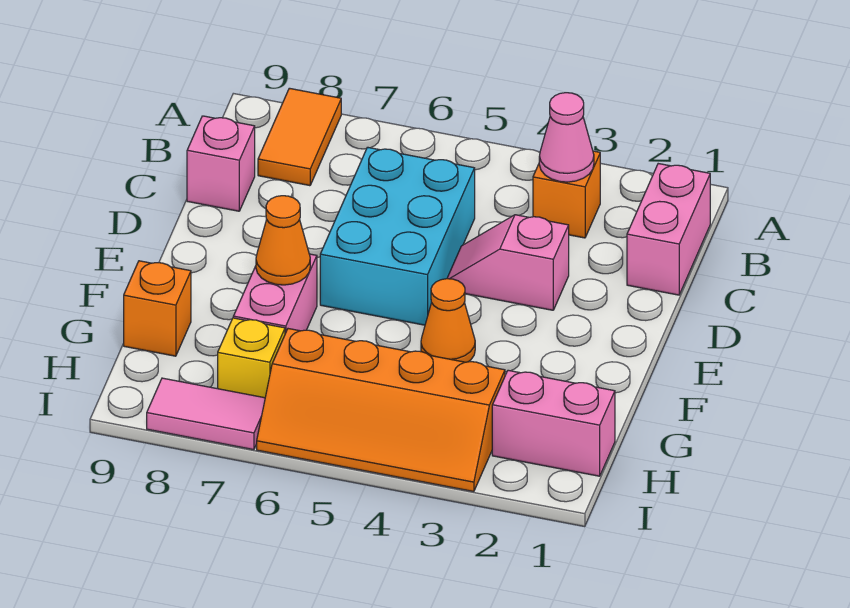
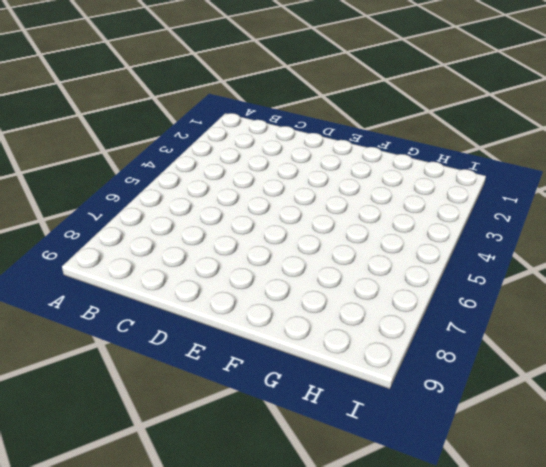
none -> orange tile A8:B8 level 1
none -> pink brick B1:C1 level 1
none -> orange brick B3 level 1

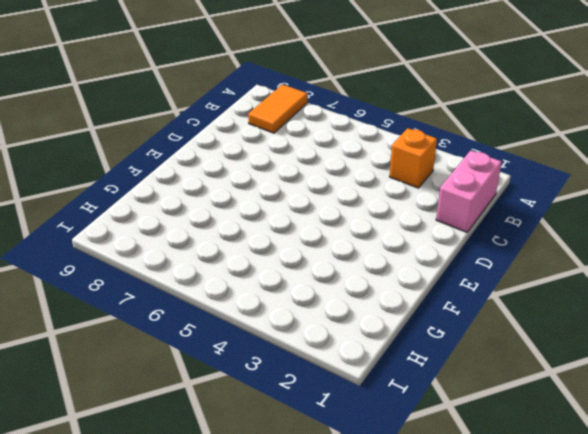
none -> cyan brick C5:E6 level 1
none -> pink brick C9 level 1
none -> pink slope D3:D4 level 1 top 3

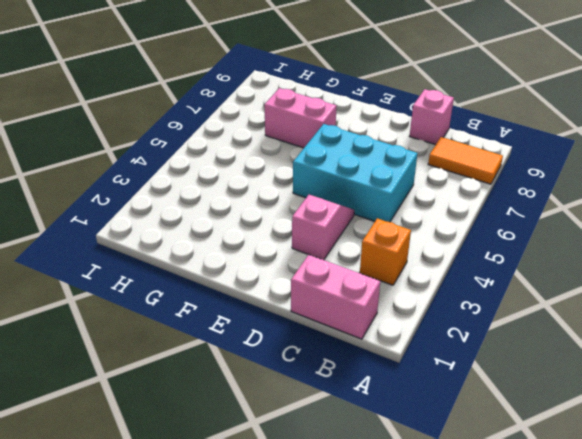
none -> orange cone F4 level 1
none -> orange brick G9 level 1
none -> pink brick H1:H2 level 1

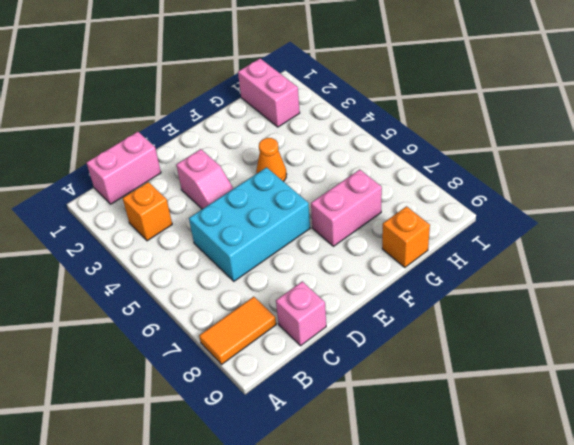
none -> orange slope H3:I6 level 1 top H
none -> yellow brick H7 level 1
none -> pink tile I7:I8 level 1

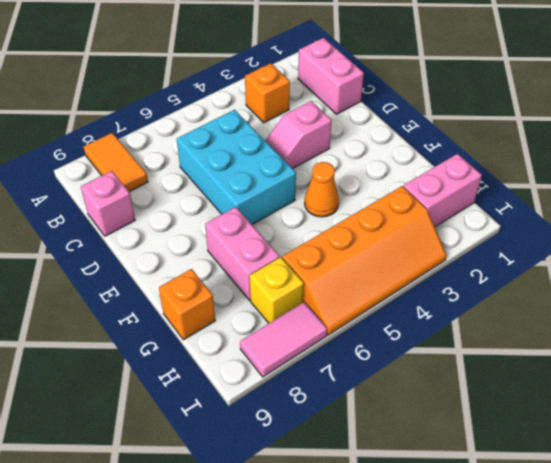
none -> pink cone B3 level 2
none -> orange cone F7 level 2

